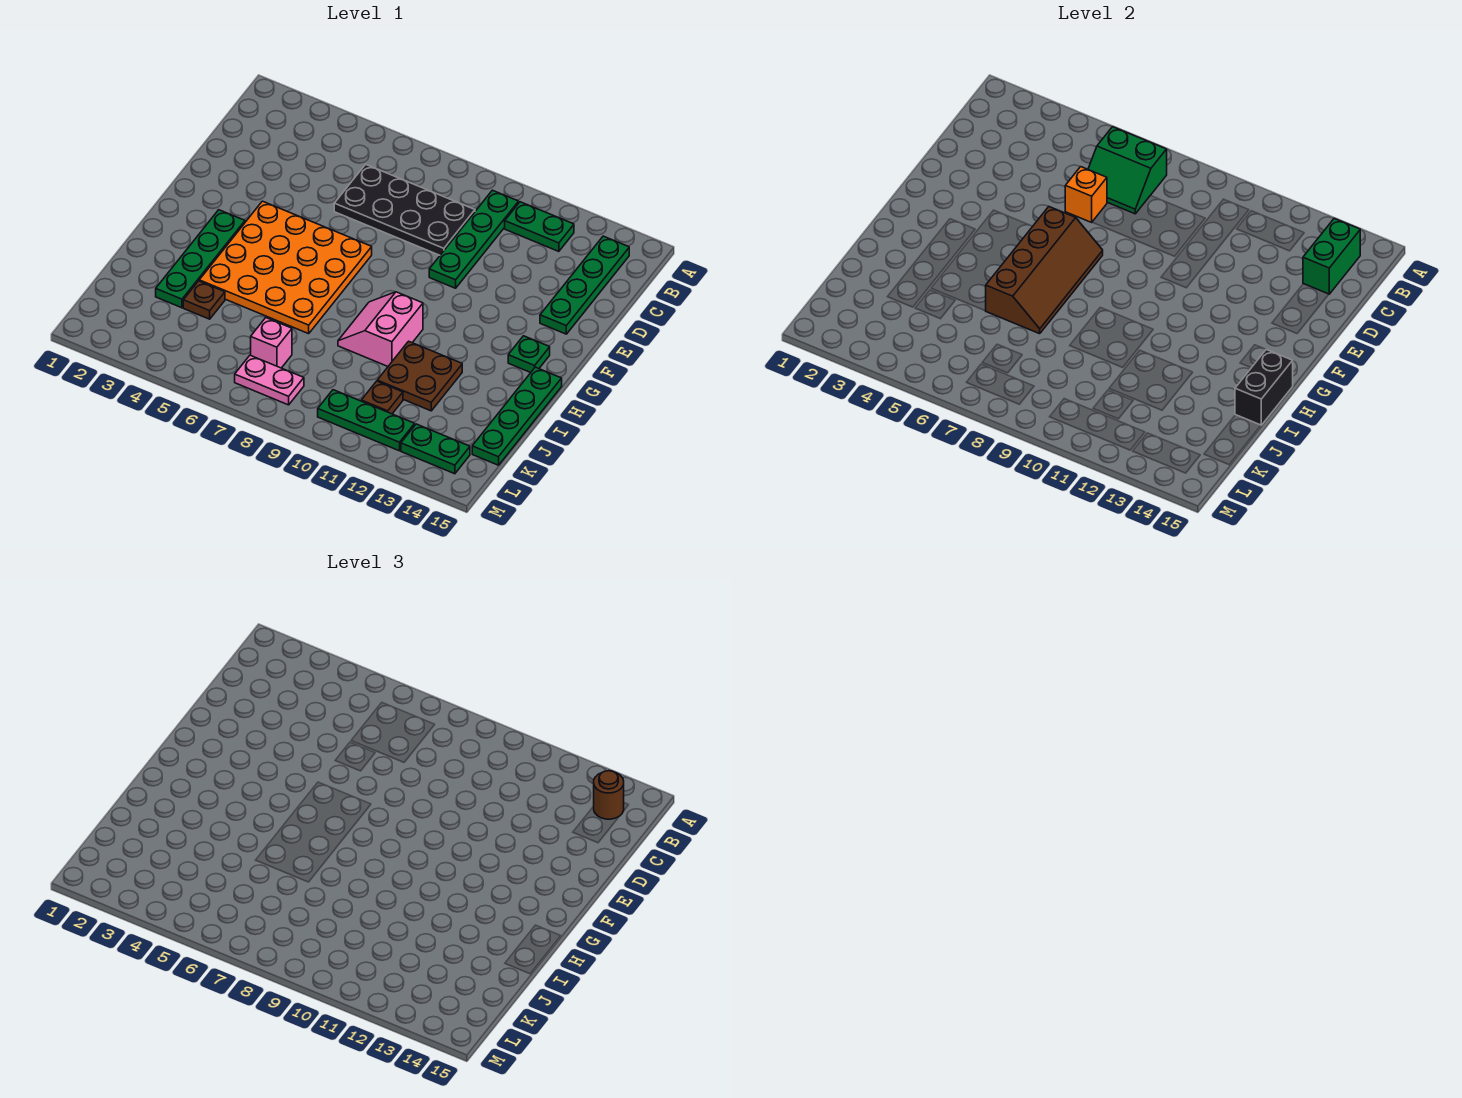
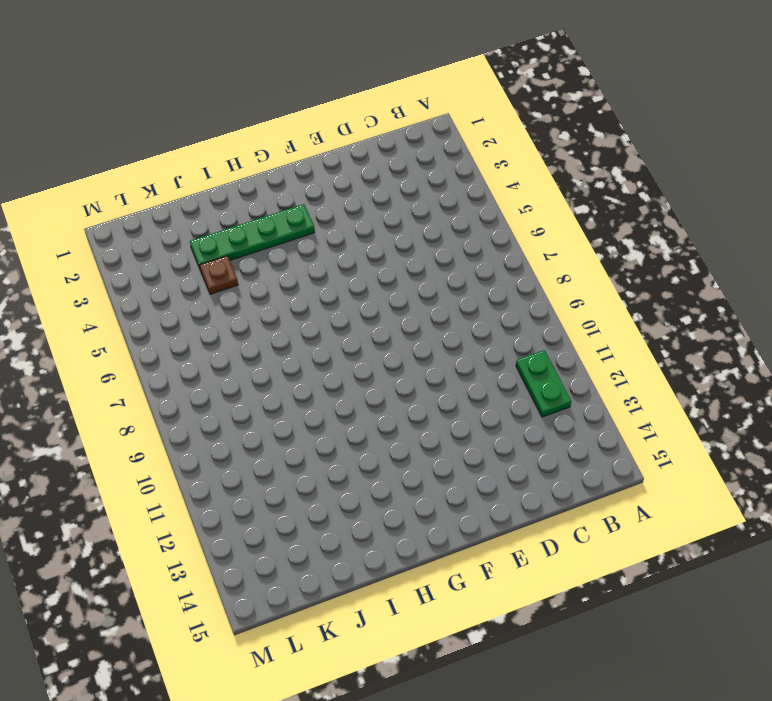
none -> green plate B10:E10 level 1
none -> green plate B14:E14 level 1
none -> black plate C6:D9 level 1

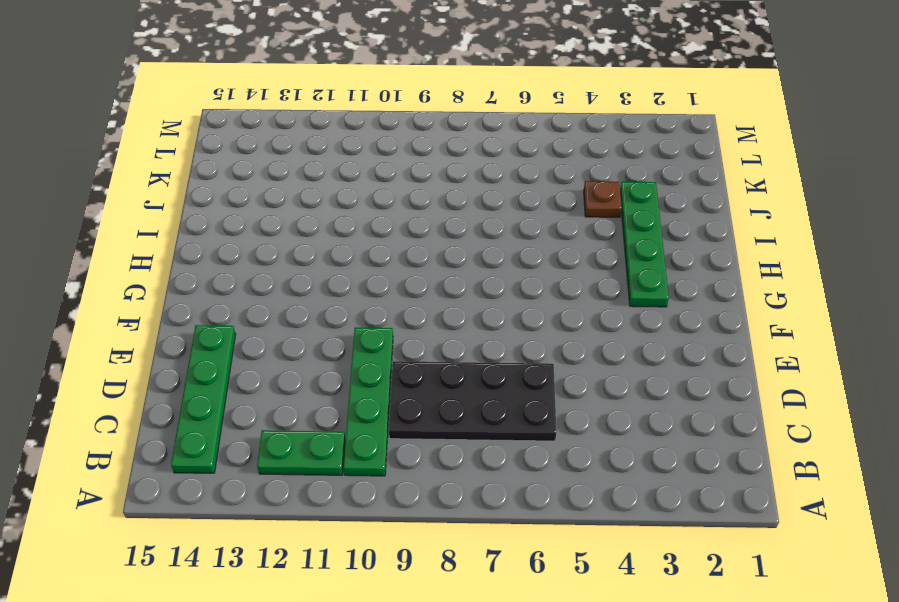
none -> orange plate F4:I7 level 1
none -> green plate G14 level 1
none -> pink slope H9:I10 level 1 top 10

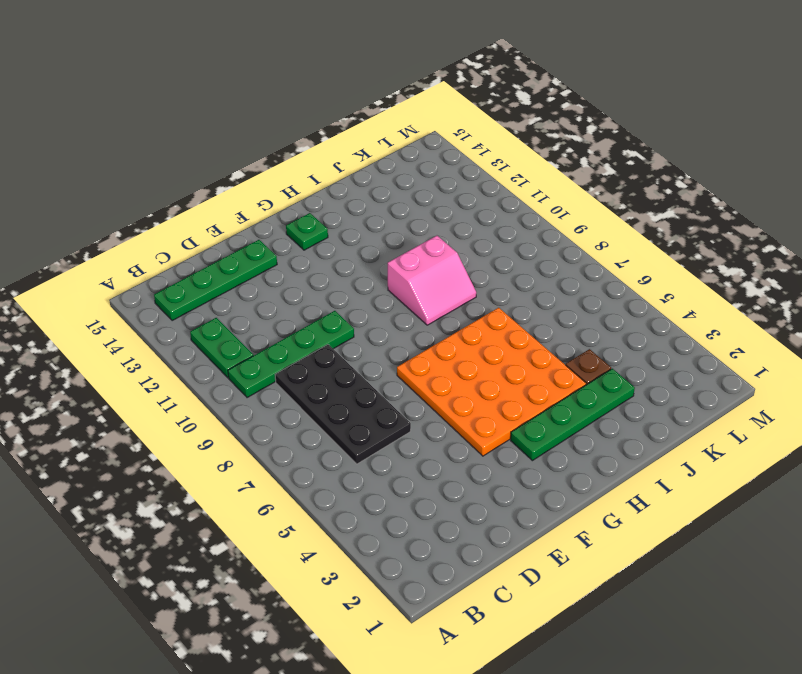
none -> green plate H15:K15 level 1
none -> brown plate I11:J12 level 1
none -> pink brick K7 level 1

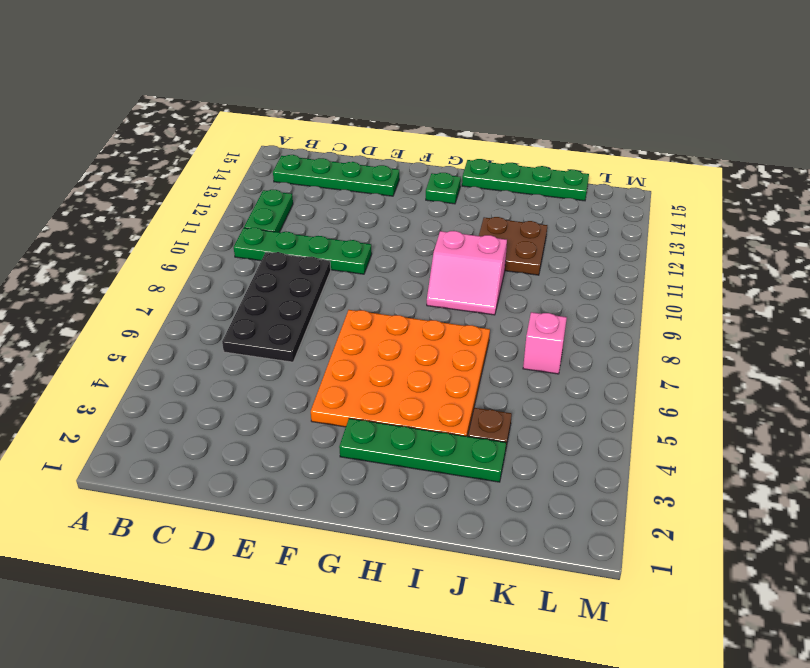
none -> brown plate K11 level 1
none -> pink plate L7:L8 level 1
none -> green plate L10:L12 level 1

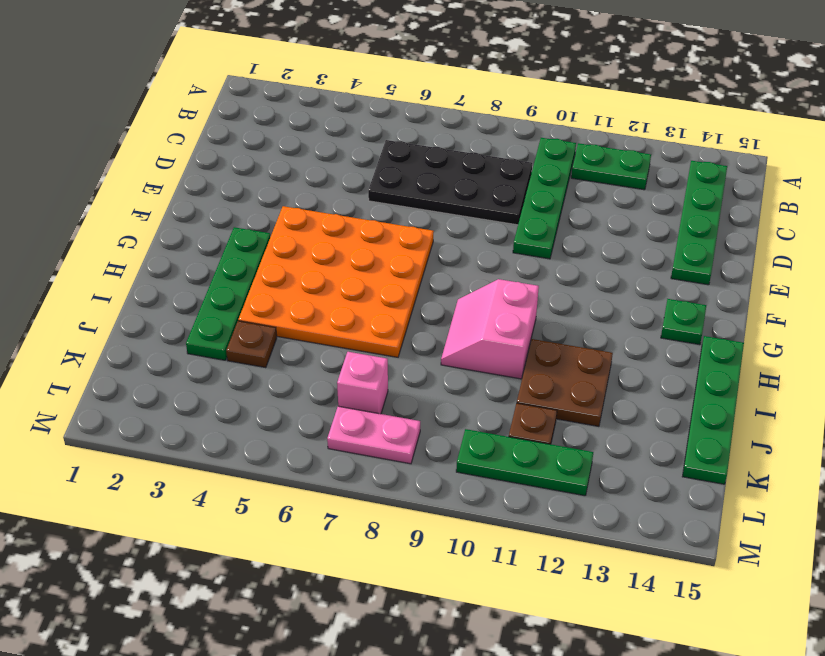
none -> green plate L13:L14 level 1
none -> green slope B6:C7 level 2 top B
none -> green brick B14:C14 level 2

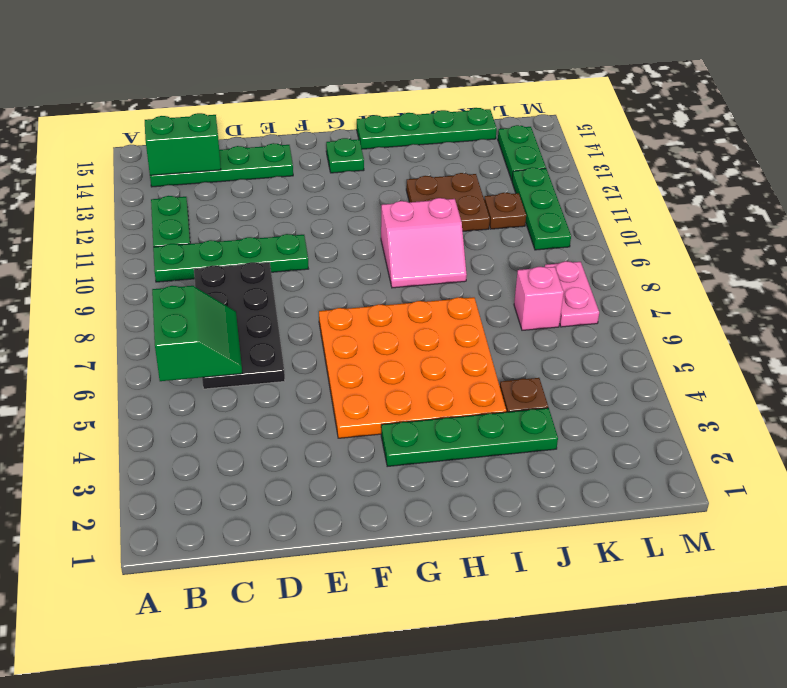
none -> orange brick D6 level 2
none -> brown slope F6:I7 level 2 top 6
none -> black brick H15:I15 level 2

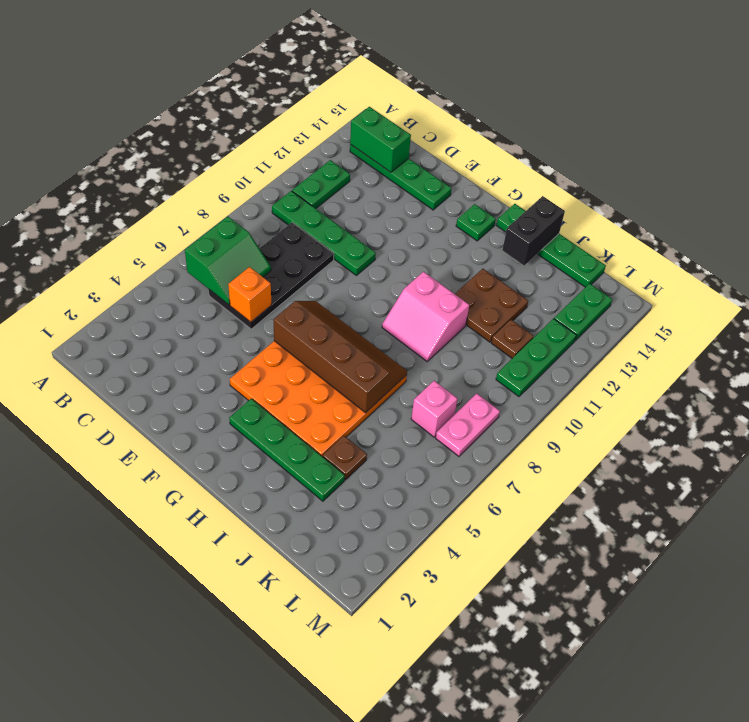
black brick I14:I15 level 2 -> black brick H15:I15 level 2
none -> brown round brick B14 level 3

